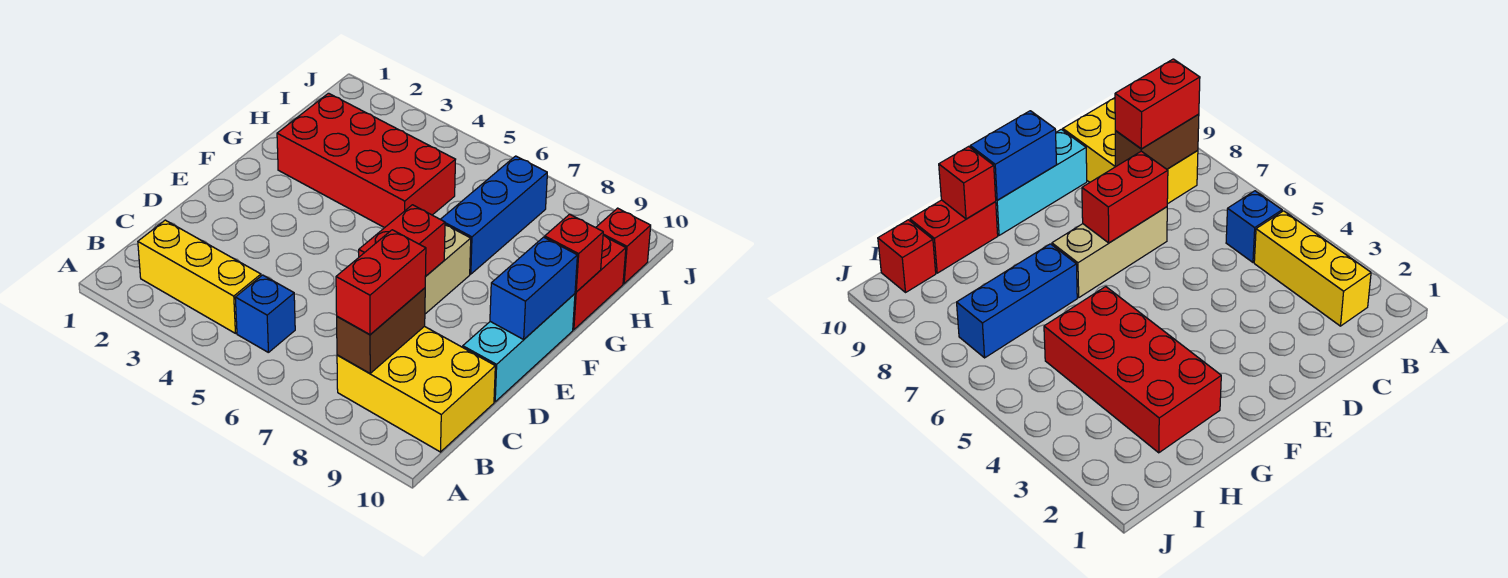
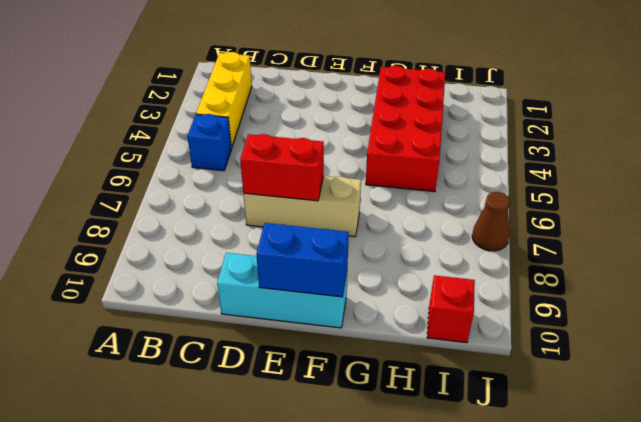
brown cone J7 level 1 -> none
none -> yellow brick B8:C10 level 1
none -> blue brick G7:I7 level 1
none -> red brick G10:H10 level 1

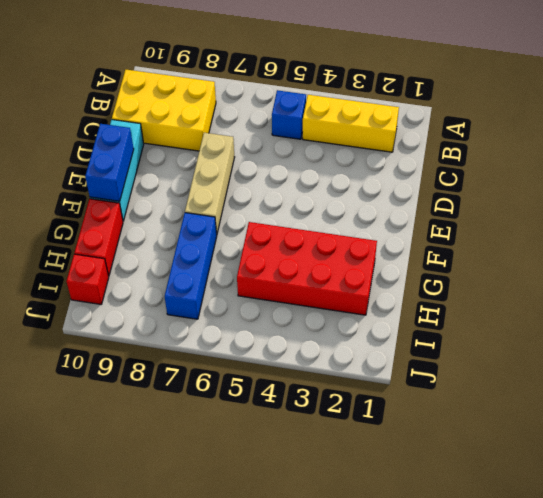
none -> brown brick B8:C8 level 2
none -> red brick D7:E7 level 2
none -> red brick G10 level 2

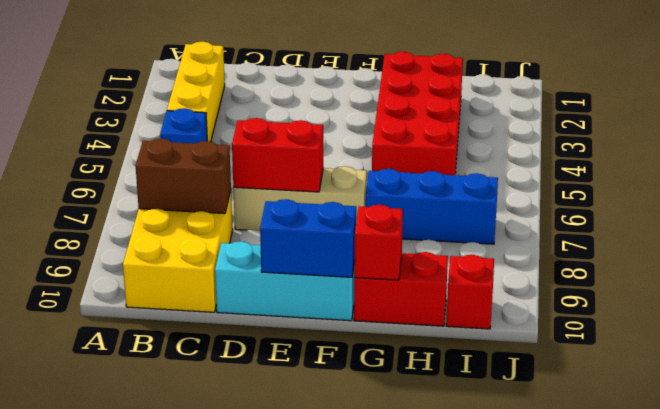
none -> red brick B8:C8 level 3

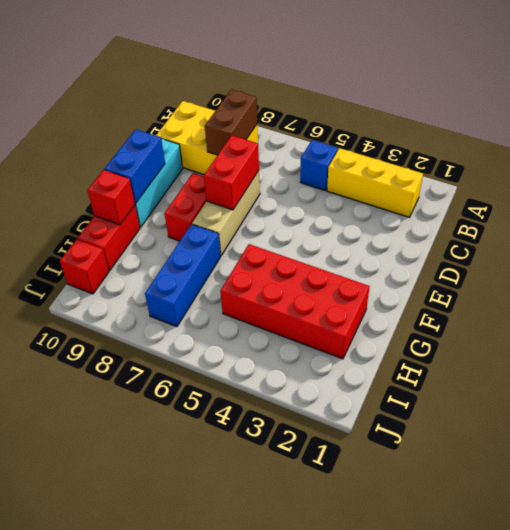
red brick E8:F8 level 1 -> red brick B8:C8 level 3

